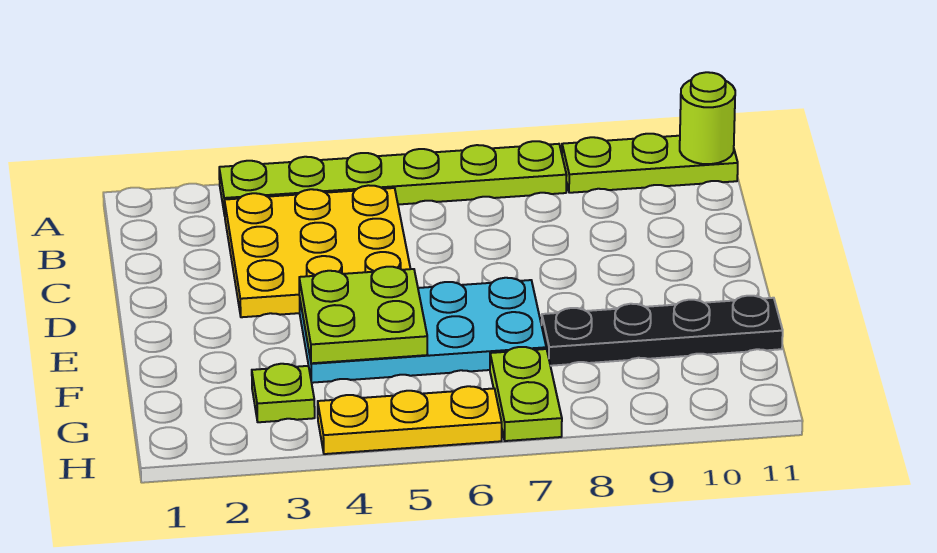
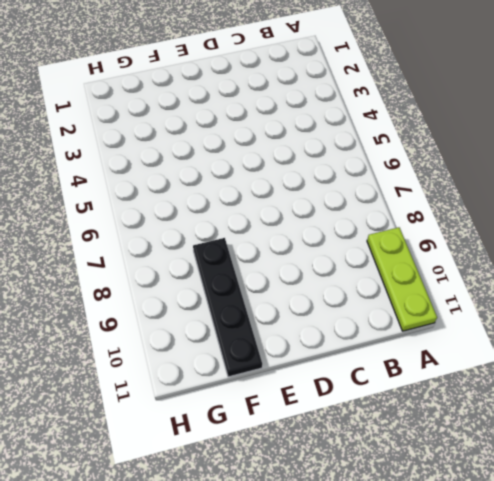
none -> lime plate A3:A8 level 1
none -> yellow plate B3:D5 level 1

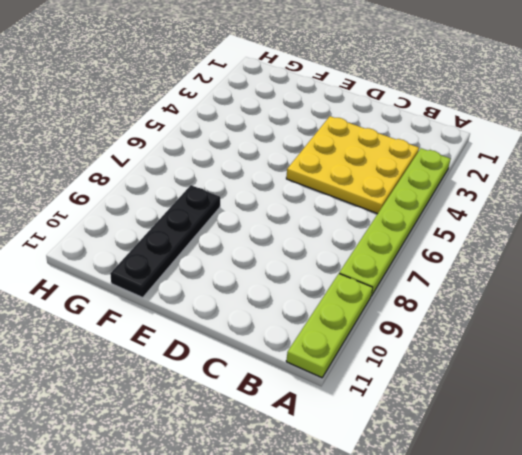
none -> cyan plate E4:F7 level 1
none -> lime plate G3 level 1

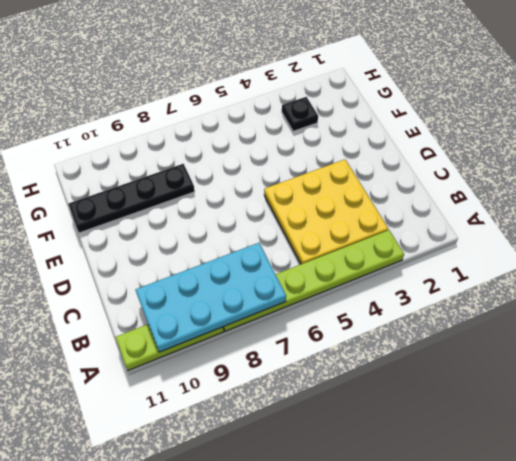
cyan plate A7:B10 level 2 -> cyan plate E4:F7 level 1
black plate G3 level 1 -> lime plate G3 level 1
none -> lime plate G7:H7 level 1
none -> yellow plate H4:H6 level 1

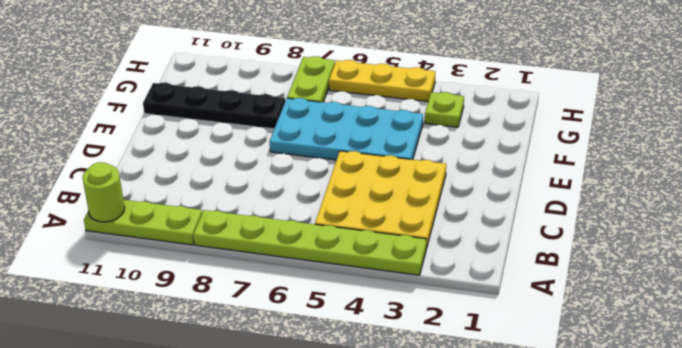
none -> lime plate E4:F5 level 2

